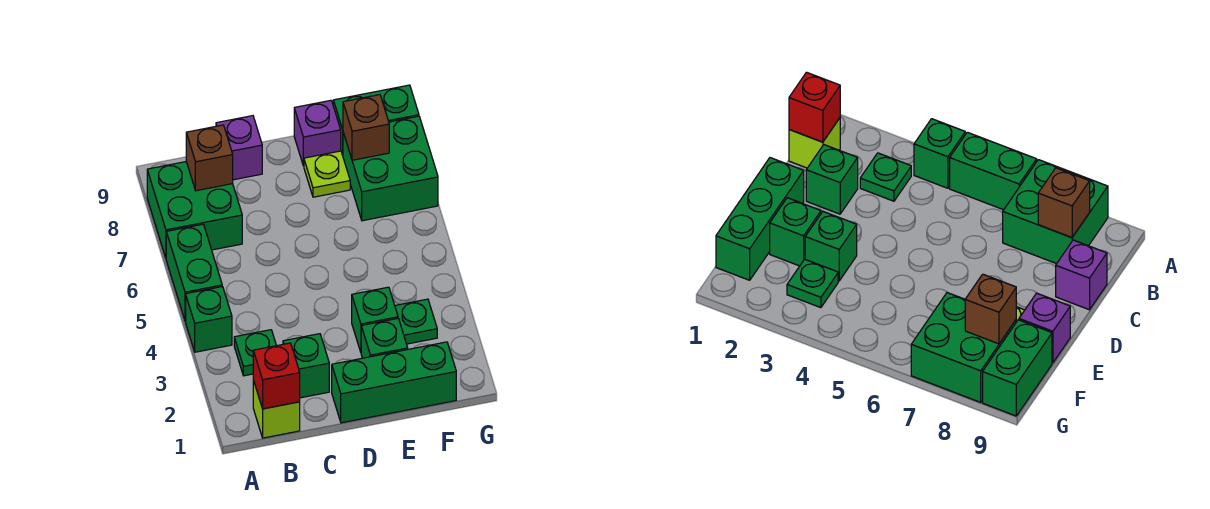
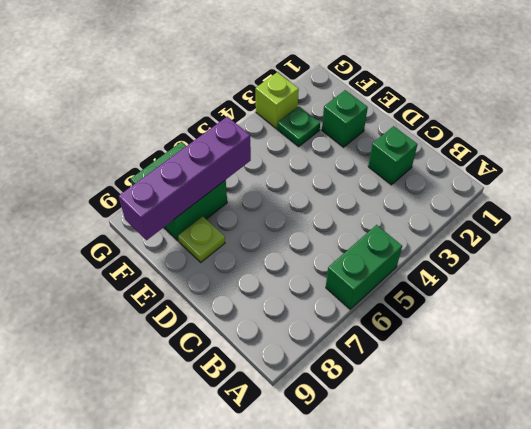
purple brick F6:F9 level 2 -> brown brick F8 level 2
lime brick G3 level 1 -> lime brick B1 level 1
none -> green brick A4 level 1
none -> green brick A7:B8 level 1
none -> green plate B3 level 1

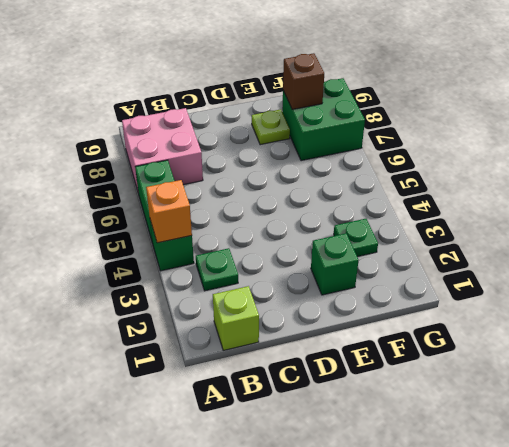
orange brick A4 level 2 -> none
pink brick A7:B8 level 1 -> green brick A7:B8 level 1
none -> green brick C2 level 1
none -> purple brick C9 level 1
none -> green brick D1:F1 level 1

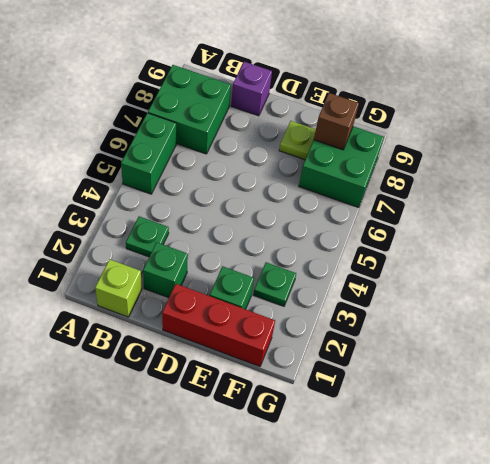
red brick D1:F1 level 1 -> green brick D1:F1 level 1
none -> green brick A4 level 1
none -> green brick E3 level 1
none -> purple brick E9 level 1

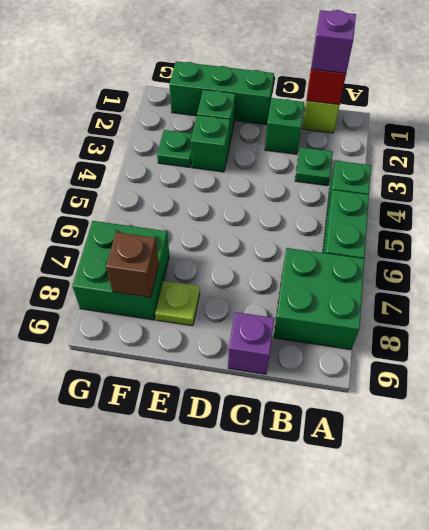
purple brick B1 level 3 -> purple brick E9 level 1
none -> green brick F9:G9 level 1
none -> brown brick B8 level 2

